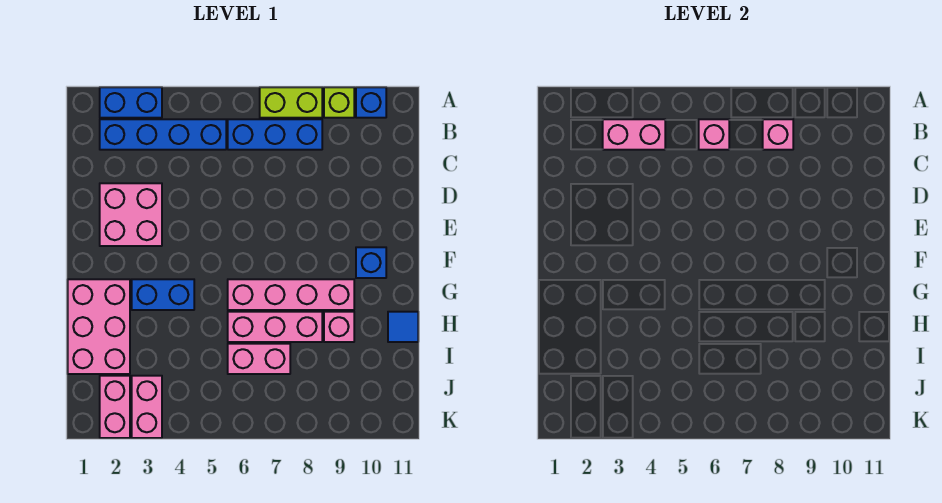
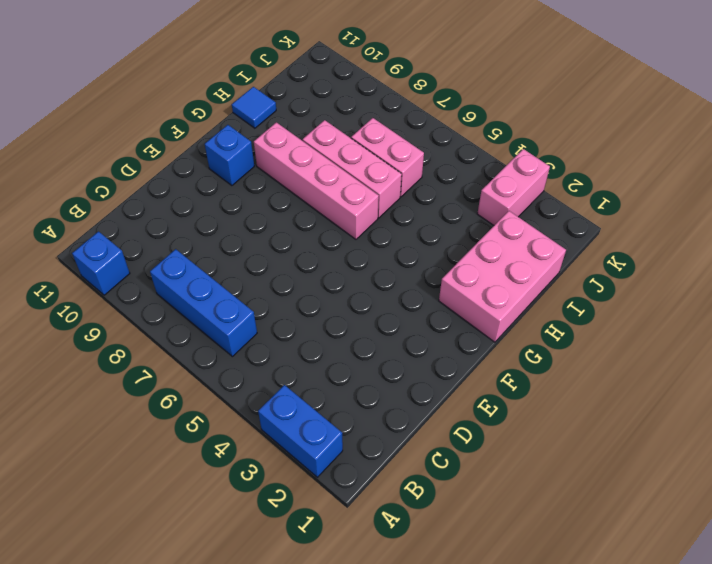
none -> lime brick A7:A8 level 1
none -> lime brick A9 level 1
none -> blue brick B2:B5 level 1

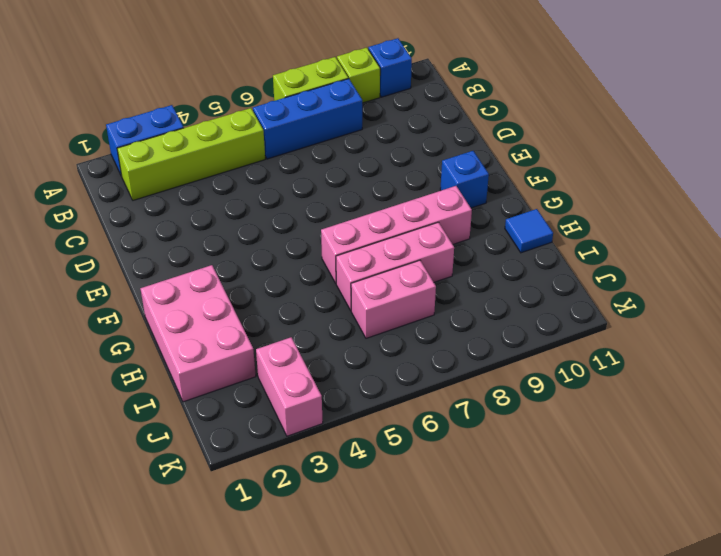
lime brick B2:B5 level 1 -> blue brick B2:B5 level 1
none -> pink brick D2:E3 level 1
none -> blue brick G3:G4 level 1
none -> pink brick H9 level 1

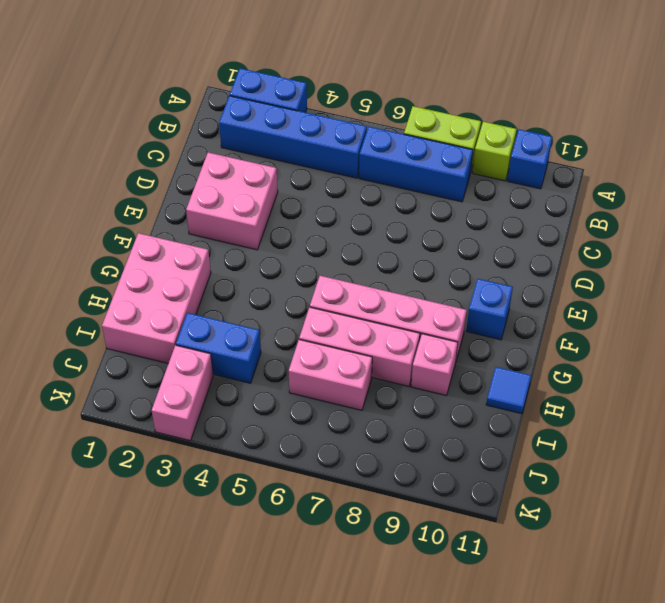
blue brick I3:I4 level 1 -> blue brick G3:G4 level 1
none -> pink brick J2:K2 level 1
none -> pink brick B3:B4 level 2
none -> pink brick B6 level 2

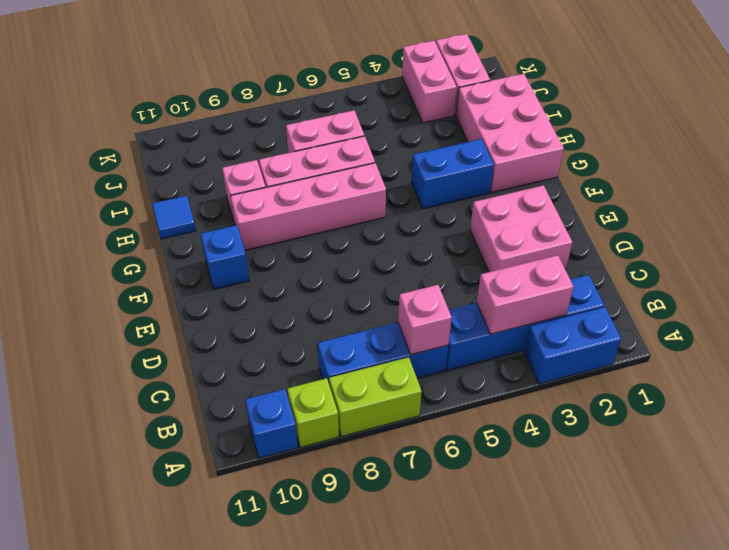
none -> pink brick B8 level 2

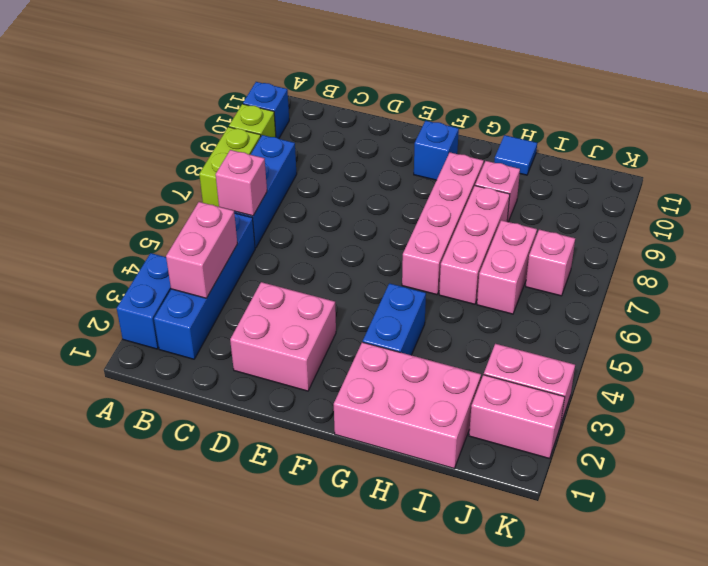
pink brick J7 level 1 -> pink brick B8 level 2

